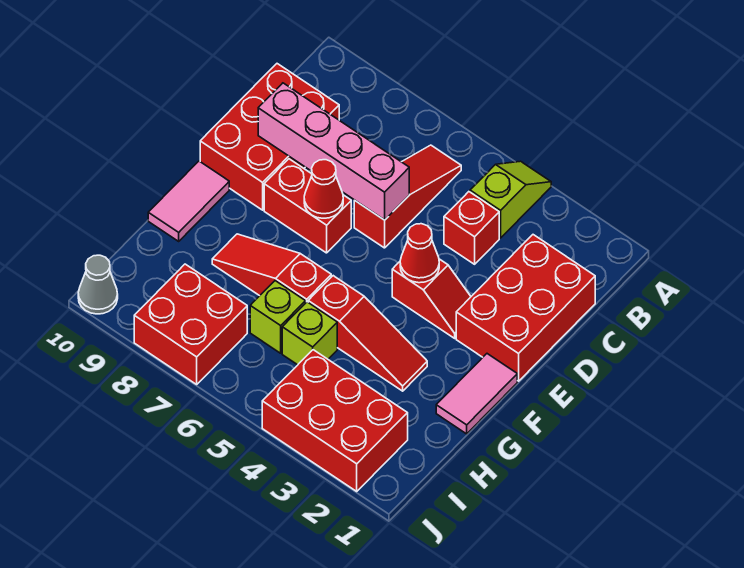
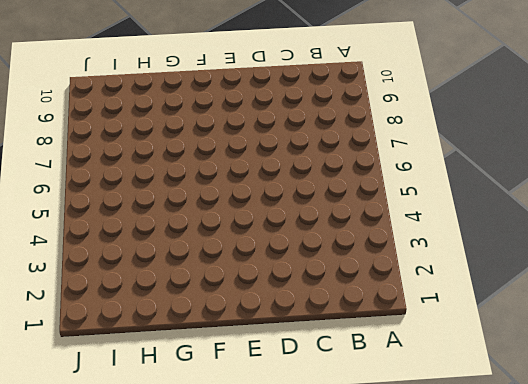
none -> lime slope A4:B4 level 1 top B
none -> red slope B6:D6 level 1 top D
none -> red brick C1:E2 level 1

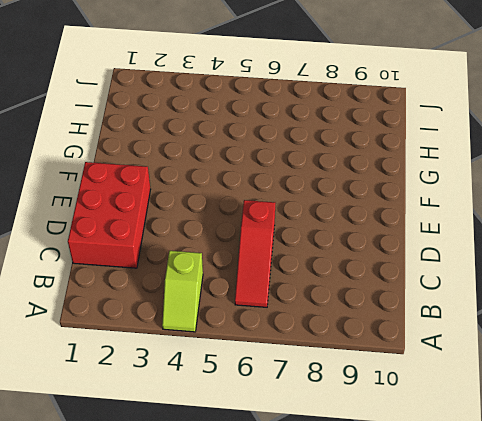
none -> red brick C4 level 1
none -> red brick C9:E10 level 1
none -> red slope E3:E4 level 1 top 4

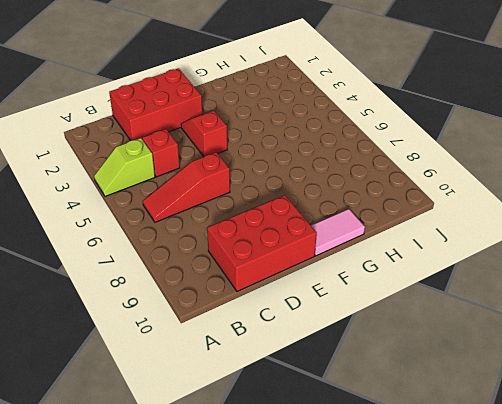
none -> red brick E7:E8 level 1
none -> pink tile F1:G1 level 1
none -> red slope G3:G5 level 1 top 5

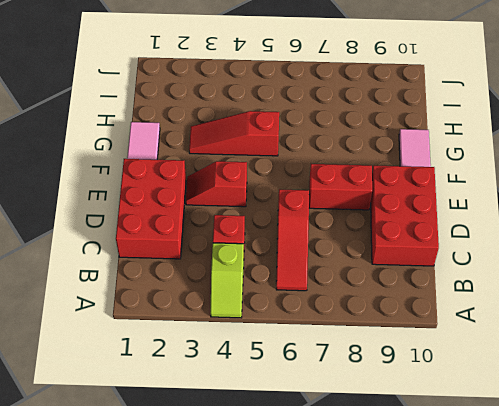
none -> red slope G6:G8 level 1 top 6
none -> lime brick H5 level 1
none -> lime brick H6 level 1

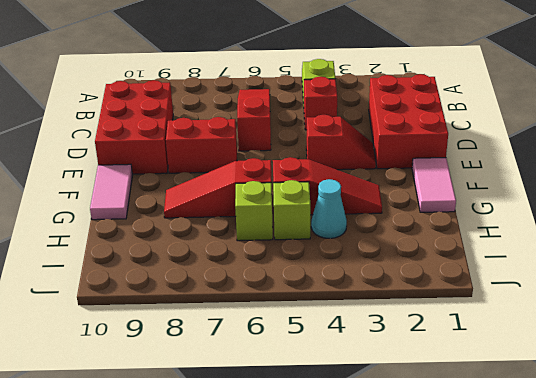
cyan cone H4 level 1 -> none
none -> red brick I2:J4 level 1
none -> red brick I7:J8 level 1
none -> grey cone J10 level 1

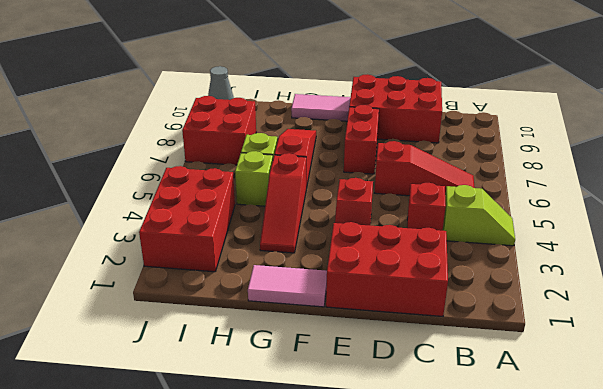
none -> pink brick D6:D9 level 2
none -> red cone E4 level 2
none -> red cone E7 level 2

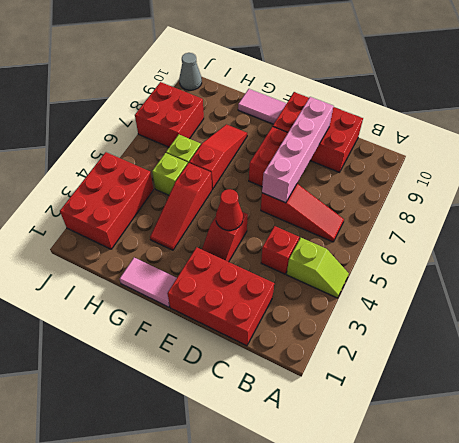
none -> red cone E7 level 2

